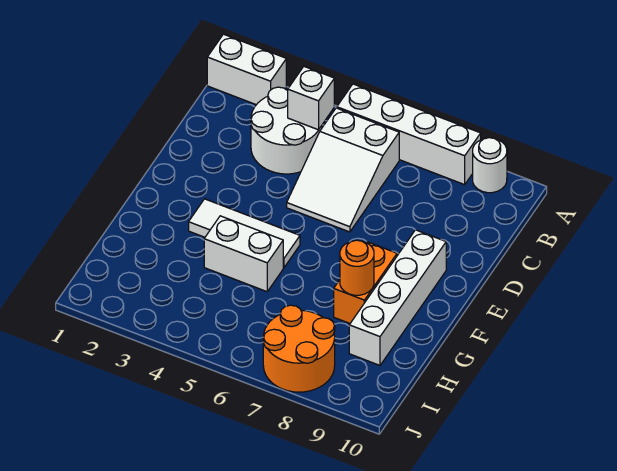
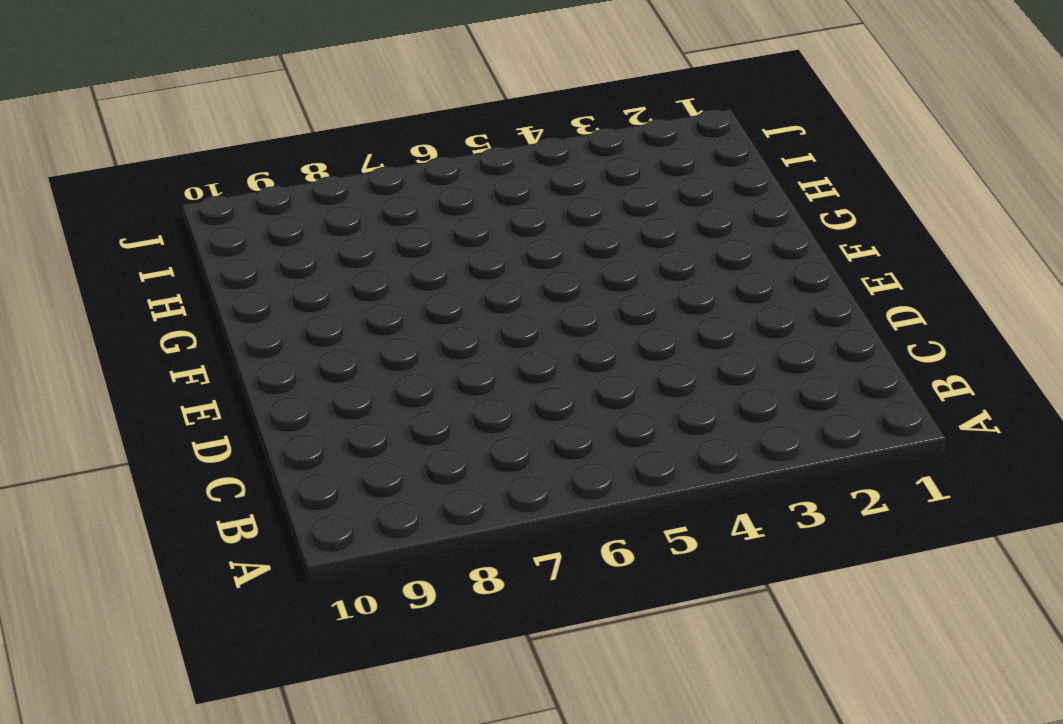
none -> white brick A1:A2 level 1
none -> white brick A5:A8 level 1
none -> white round brick A9 level 1

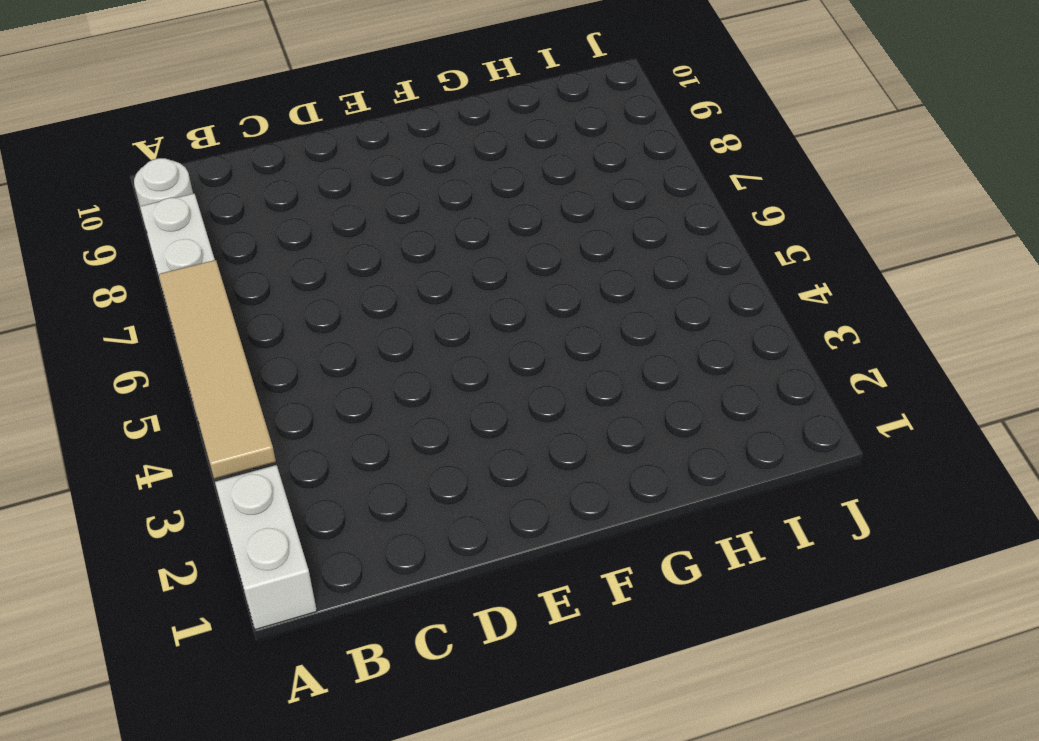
tan tile A3:A6 level 2 -> none
none -> white round brick B3:C4 level 1
none -> white slope B5:D6 level 1 top B
none -> white brick E9:H9 level 1

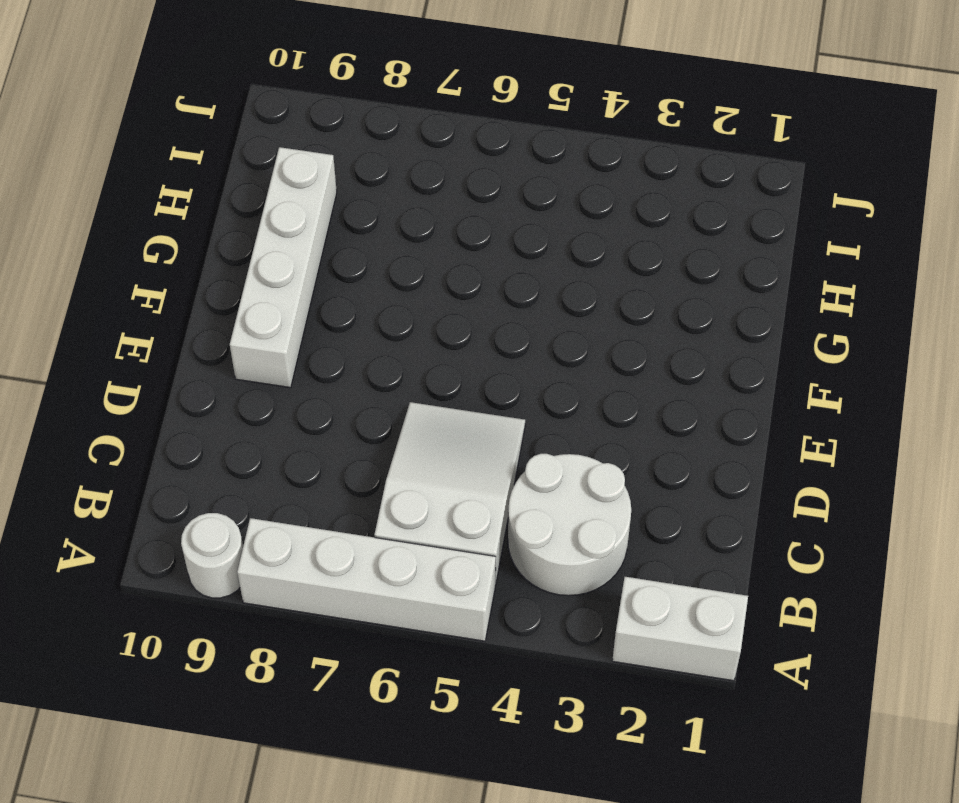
none -> white tile F3:F5 level 1
none -> orange brick F8:G8 level 1
none -> white brick G4:G5 level 1

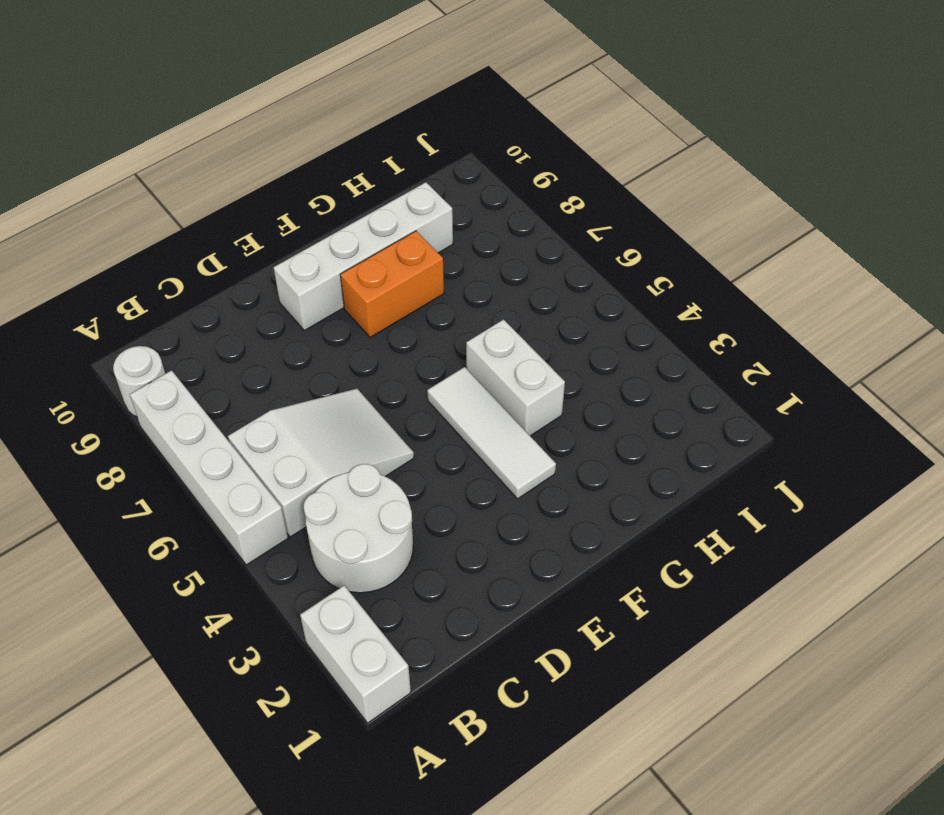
none -> orange round brick I7:J8 level 1
none -> white brick B4 level 2
none -> orange round brick G8 level 2

